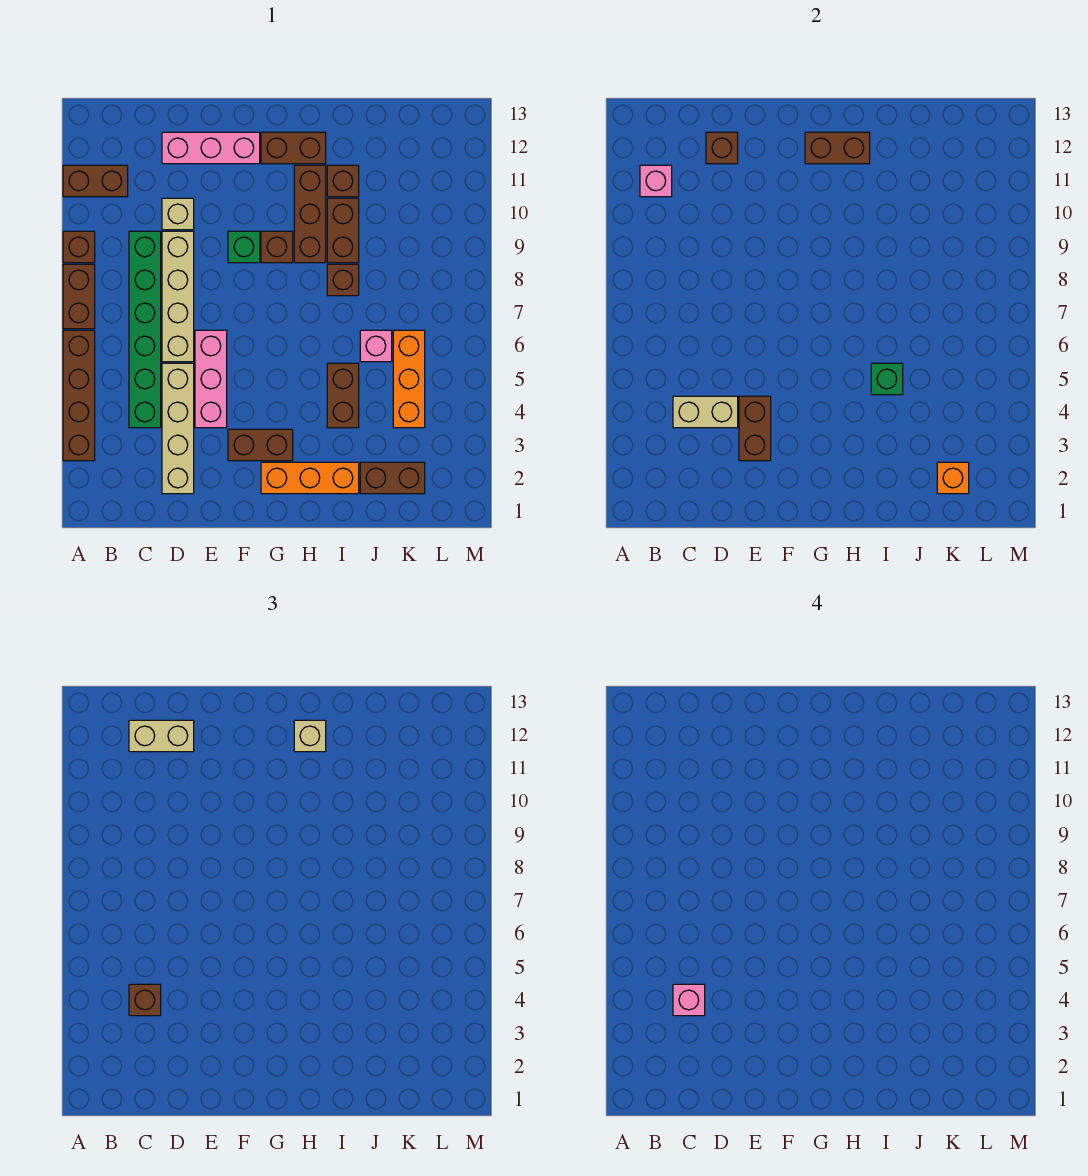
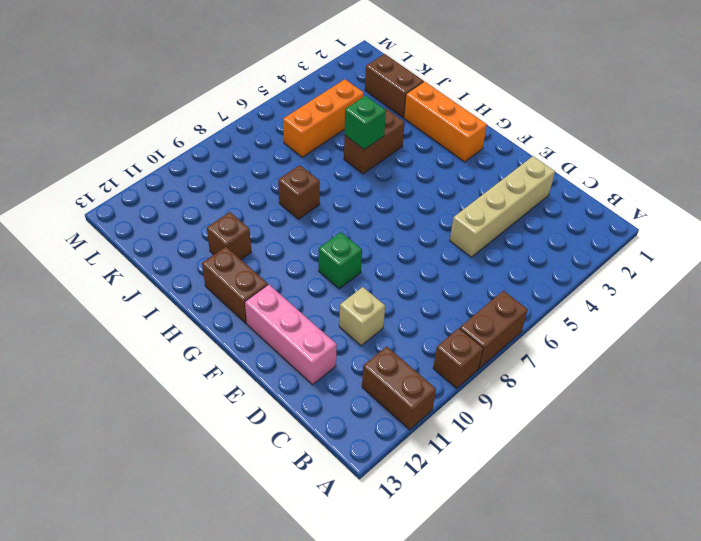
none -> brown brick A3:A6 level 1
none -> green brick C4:C9 level 1
none -> tan brick D6:D9 level 1
none -> pink brick E4:E6 level 1

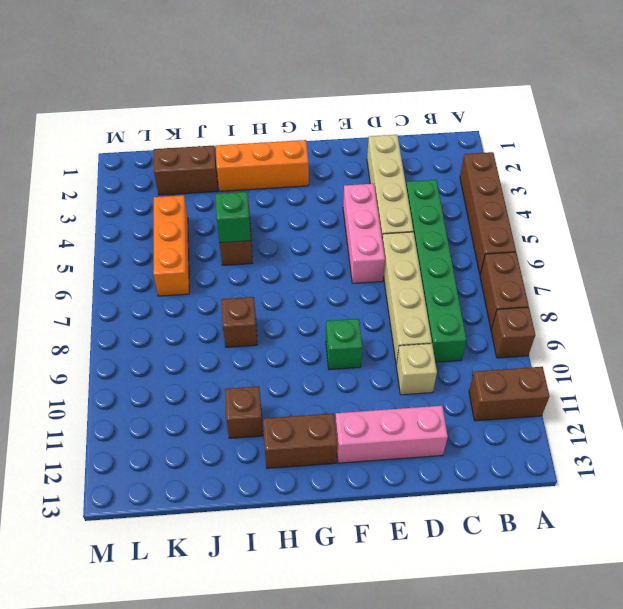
none -> brown brick F3:G3 level 1
none -> brown brick G9 level 1
none -> brown brick H9:H11 level 1
none -> brown brick I9:I10 level 1

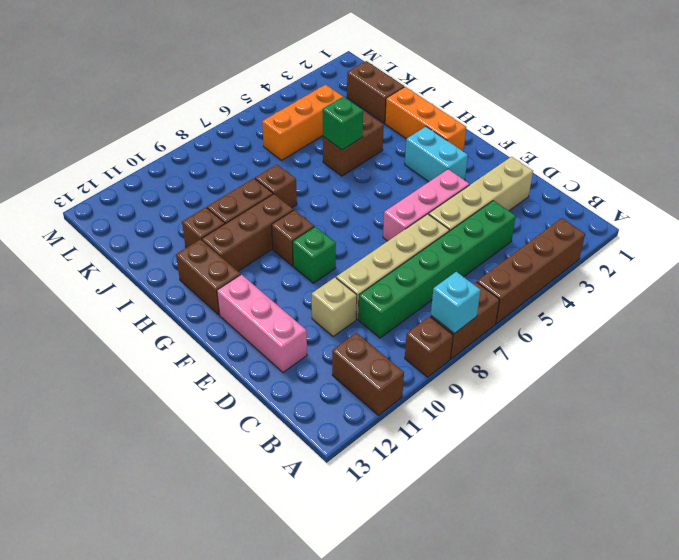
cyan brick A8 level 2 -> none
cyan brick F3:G3 level 1 -> brown brick F3:G3 level 1
none -> pink brick J6 level 1
none -> pink brick B11 level 2
none -> tan brick C4:D4 level 2
none -> brown brick D12 level 2

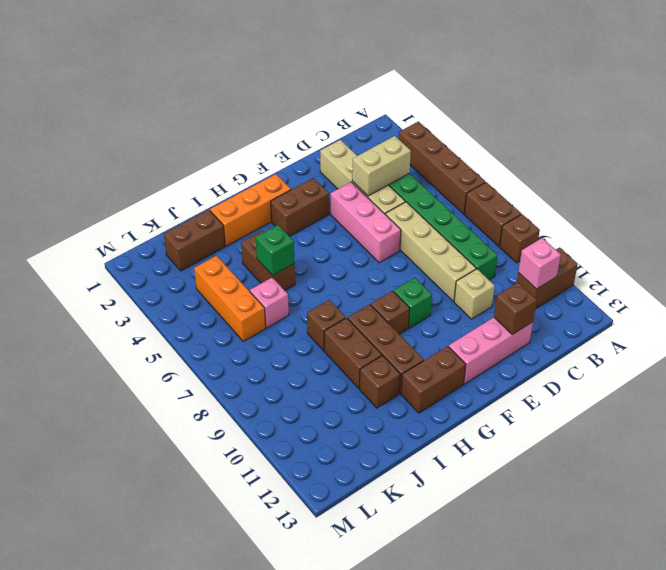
none -> brown brick E3:E4 level 2
none -> brown brick G12:H12 level 2
none -> orange brick K2 level 2
none -> brown brick C4 level 3

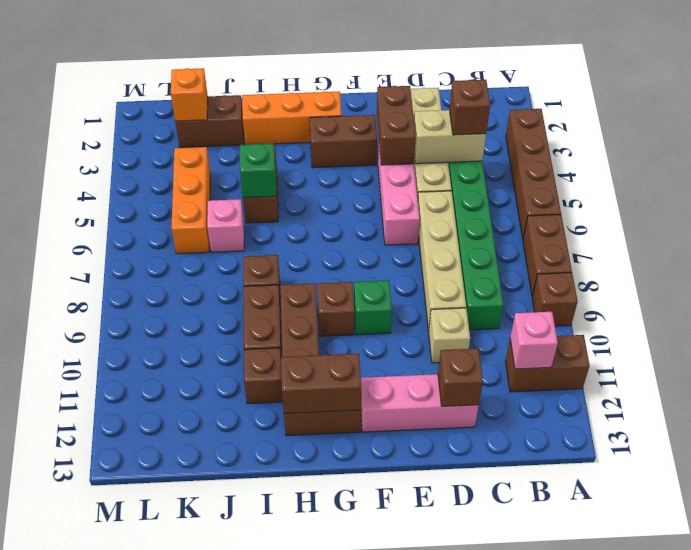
none -> tan brick C12:D12 level 3
none -> tan brick H12 level 3
none -> pink brick C4 level 4

